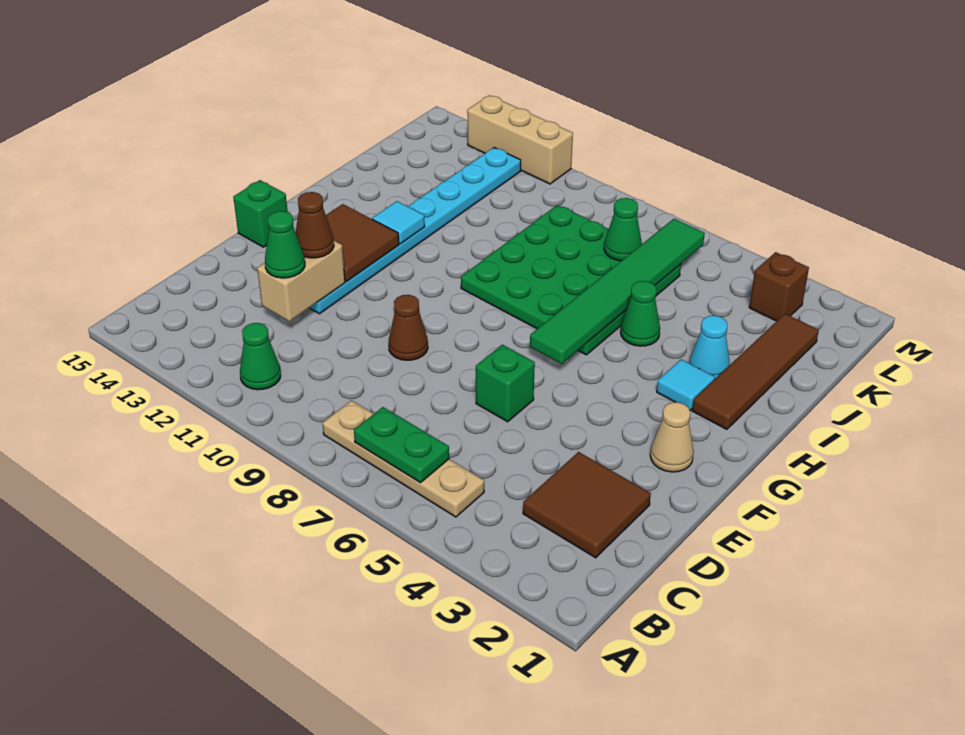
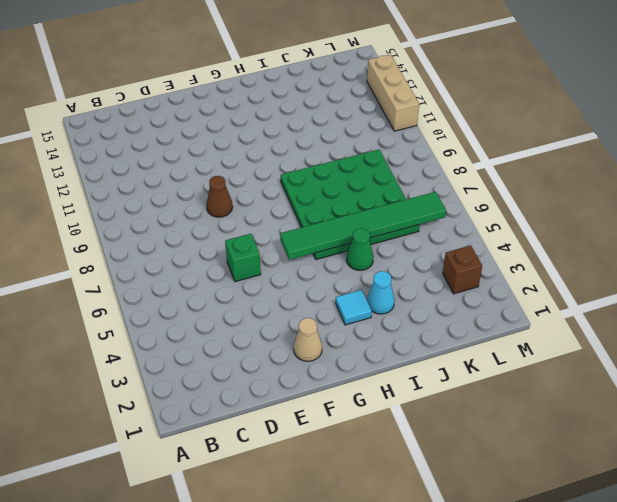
none -> tan plate B5:B8 level 1
none -> green cone B11 level 1
none -> brown tile C2:D3 level 1

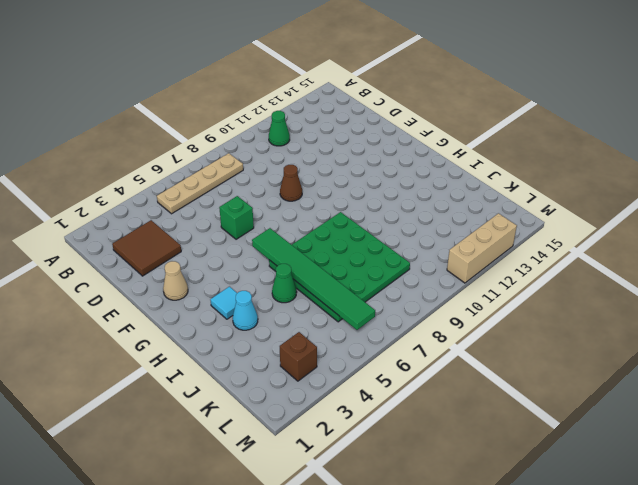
none -> cyan plate E12:L12 level 1
none -> green brick F15 level 1
none -> brown tile H2:K2 level 1

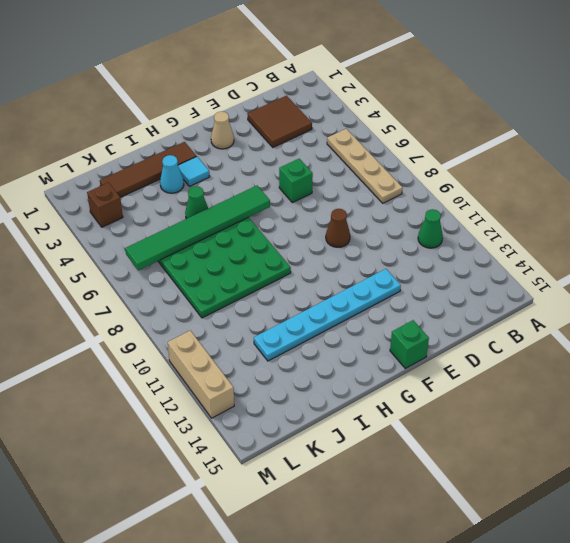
cyan plate E12:J12 level 1 -> cyan plate E12:L12 level 1
none -> green plate B6:B7 level 2
none -> tan brick D12:E12 level 2
none -> brown tile F12:G13 level 2

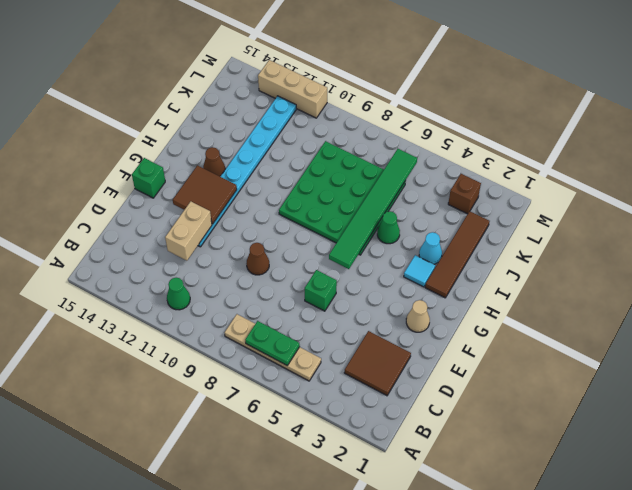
brown cone H13 level 1 -> brown cone E12 level 3
none -> cyan tile H12 level 2
none -> green cone K7 level 2
none -> green cone D12 level 3

